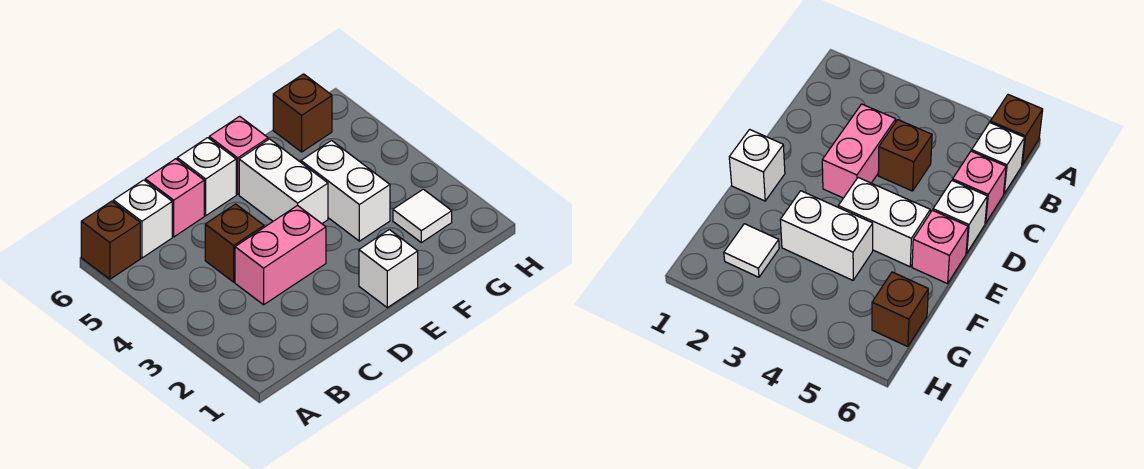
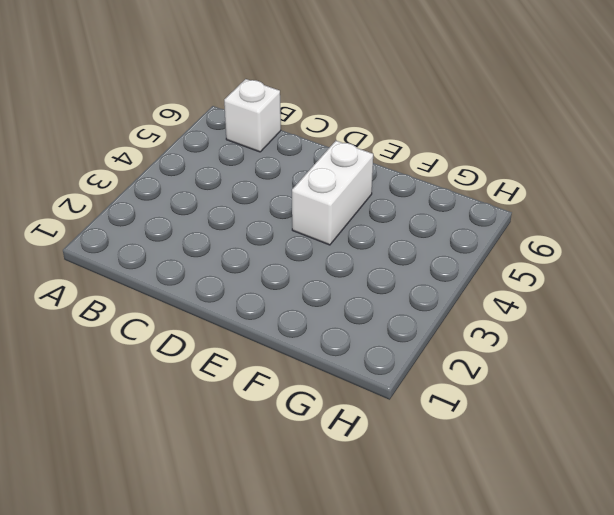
none -> brown brick A6 level 1
none -> pink brick C3:D3 level 1
none -> brown brick C4 level 1

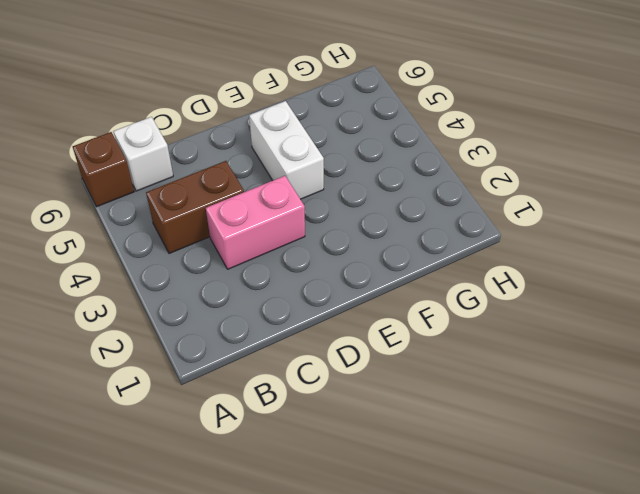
brown brick B4:C4 level 1 -> brown brick C4 level 1
none -> pink brick C6 level 1
none -> white brick D6 level 1
none -> white brick E1 level 1

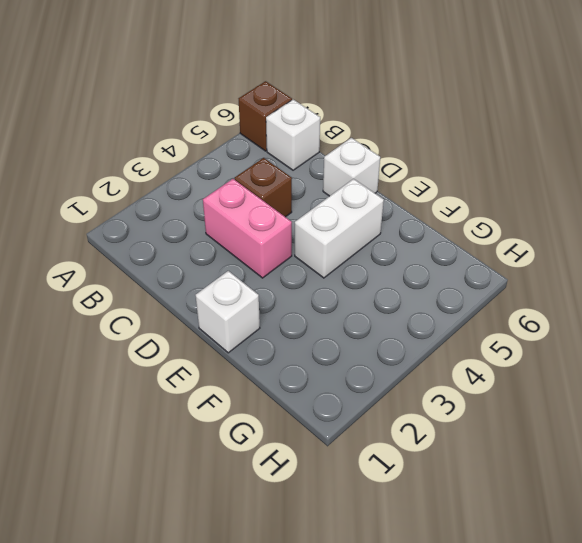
none -> pink brick C6 level 1
none -> pink brick E6 level 1
none -> white brick F3:F4 level 1

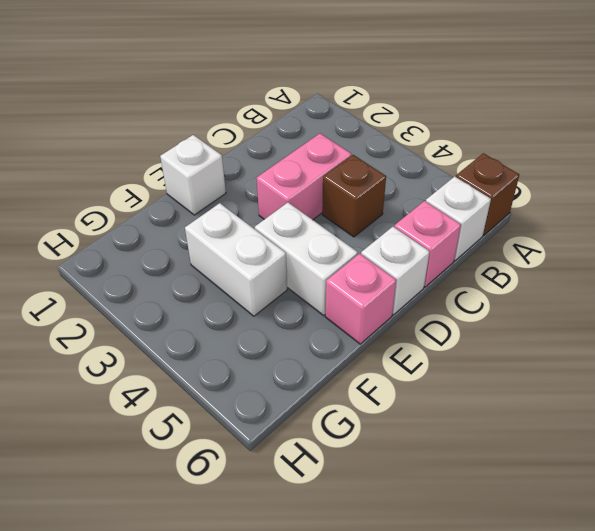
none -> white tile G2 level 1
none -> brown brick G6 level 1

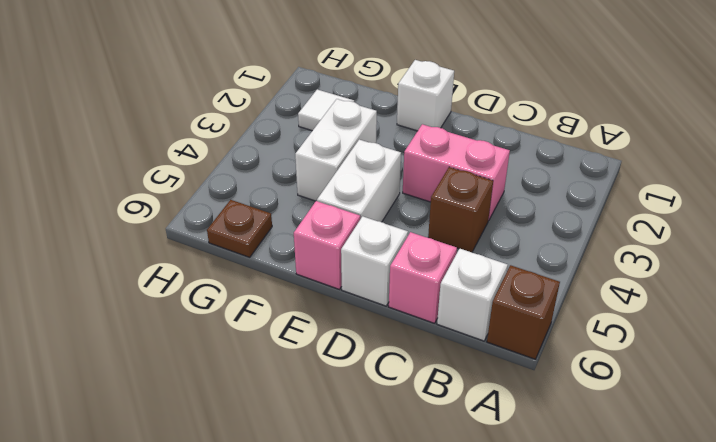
brown plate G6 level 1 -> brown brick G6 level 1

